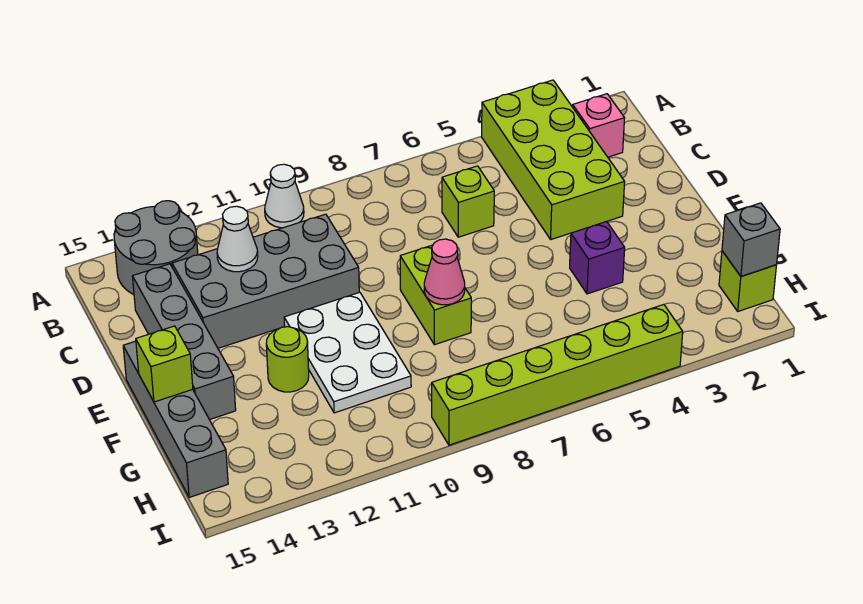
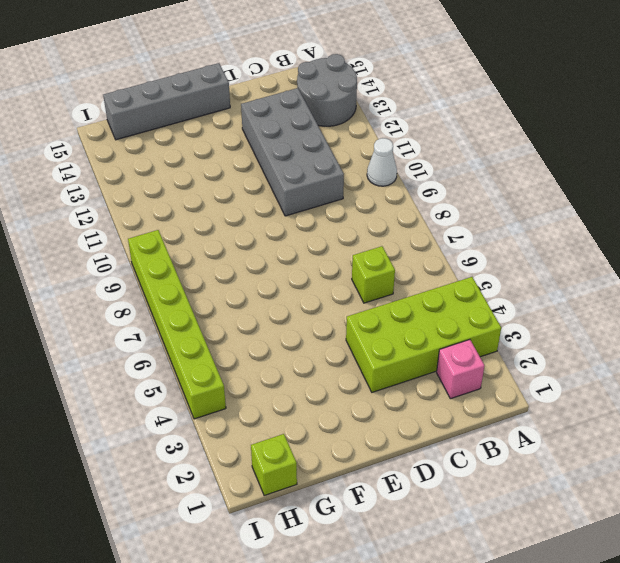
none -> grey brick C14:F14 level 1
none -> lime brick E8:F8 level 1
none -> white plate E10:G11 level 1

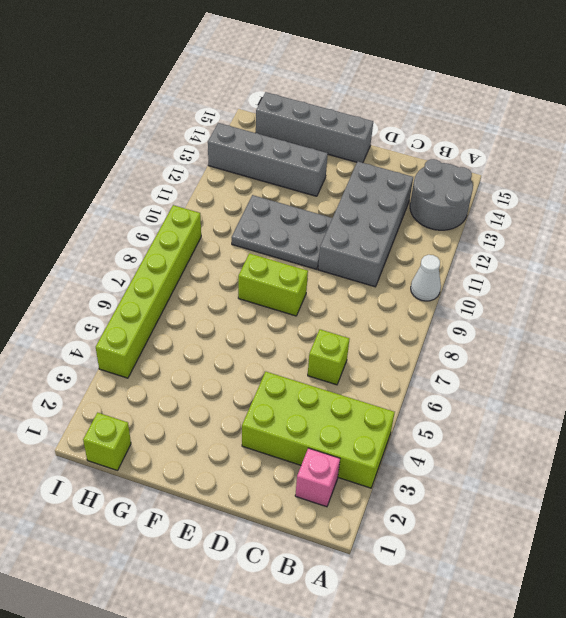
grey plate E10:G11 level 1 -> white plate E10:G11 level 1
grey brick F13:I13 level 1 -> grey brick C14:F14 level 1
none -> purple brick F4 level 1
none -> lime round brick F12 level 1
none -> white cone C12 level 2

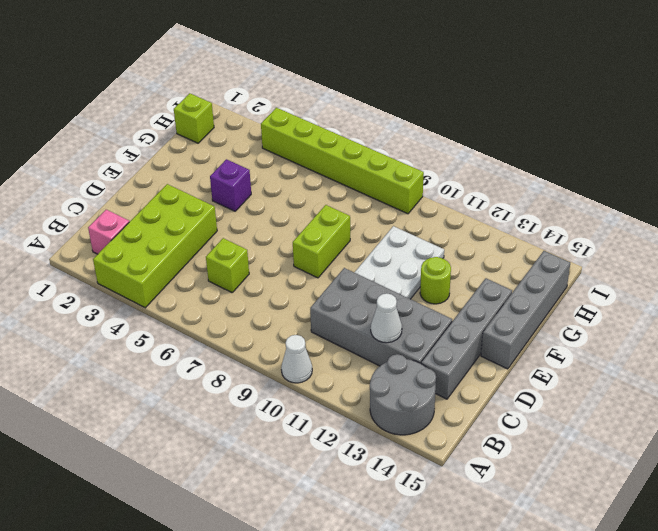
none -> pink cone F8 level 2
none -> lime brick F15 level 2
none -> grey brick H1 level 2

